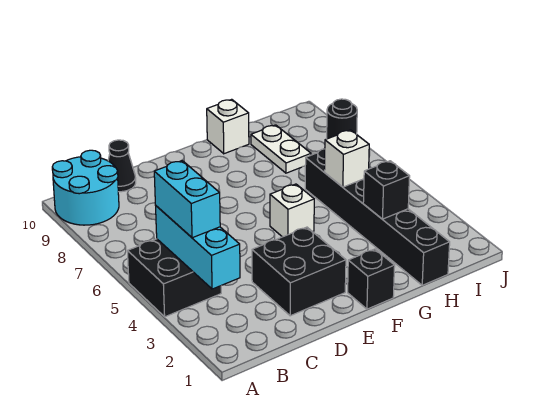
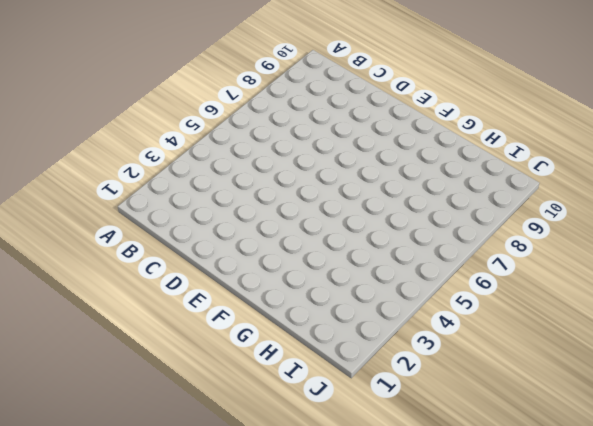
none -> black brick A4:B5 level 1
none -> cyan round brick A9:B10 level 1
none -> black cone C10 level 1

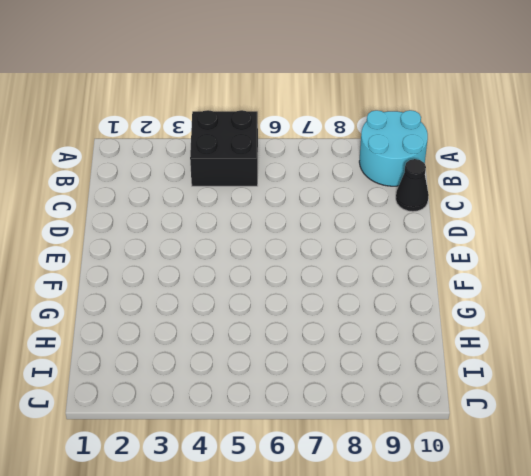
none -> black brick D2:E3 level 1
none -> black brick F1 level 1
none -> white brick F5 level 1

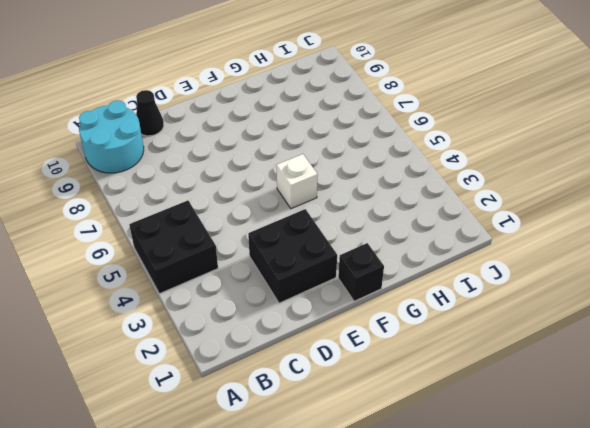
none -> white brick G10 level 1
none -> black brick H1:H6 level 1
none -> white plate H8:H9 level 1

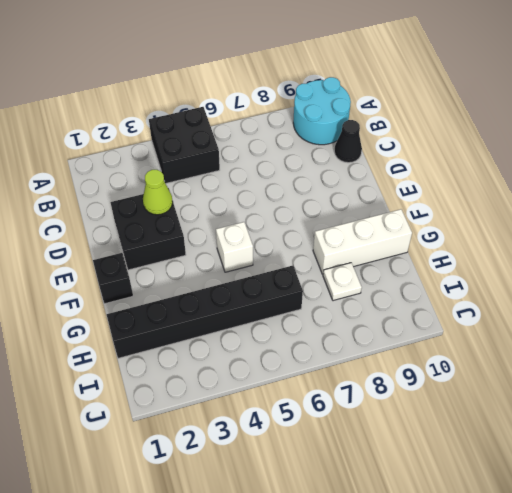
lime cone D3 level 2 -> none
white brick G8:G10 level 1 -> white brick G10 level 1
white plate H8 level 1 -> white plate H8:H9 level 1
none -> black round brick J8 level 1
none -> cyan brick B3:B5 level 2
none -> black brick H3 level 2

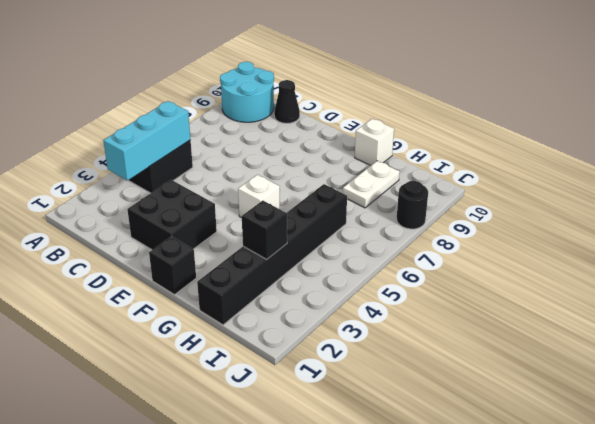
none -> white brick H5 level 2
none -> cyan brick B4:B5 level 3

